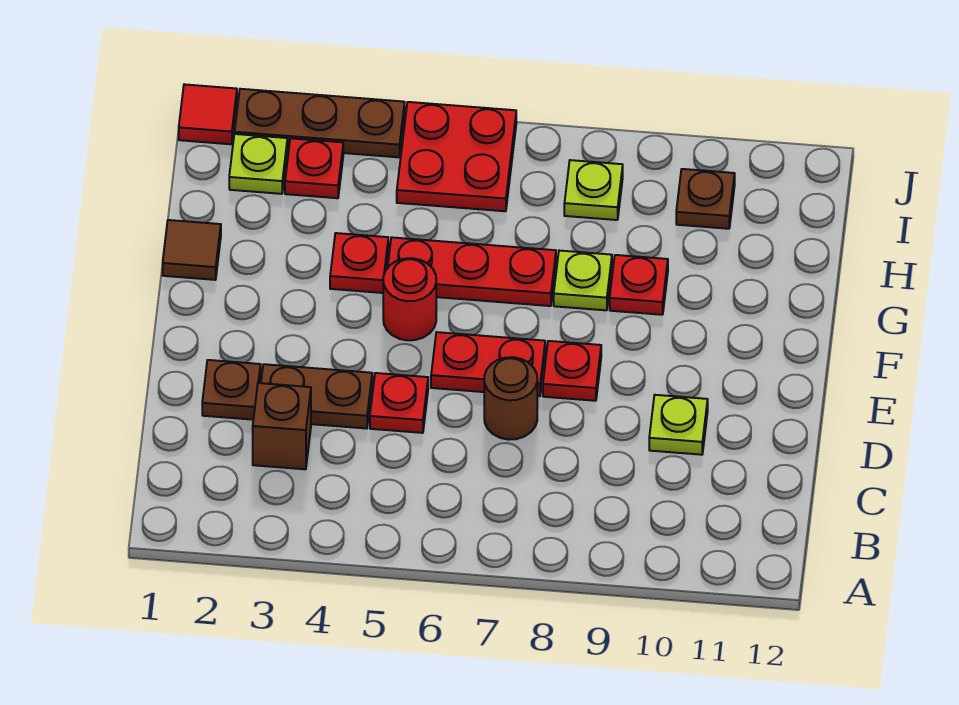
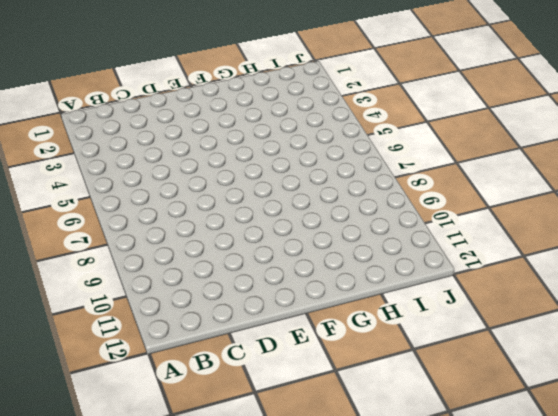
none -> brown brick C3 level 1
none -> brown plate D2 level 1
none -> brown plate D3:D4 level 1

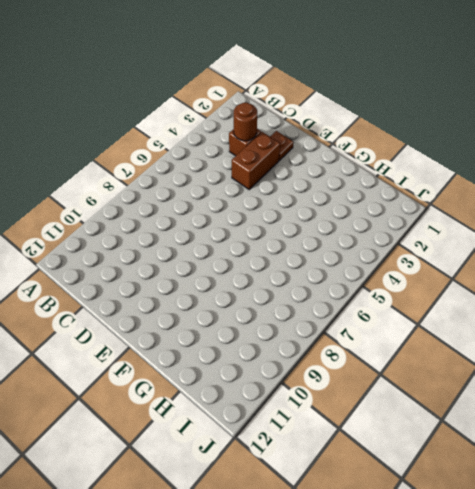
brown round brick C3 level 2 -> brown round brick D7 level 1
brown brick D3:D4 level 1 -> brown plate D3:D4 level 1
none -> red plate D5 level 1
none -> lime plate D10 level 1
none -> red plate E6:E7 level 1

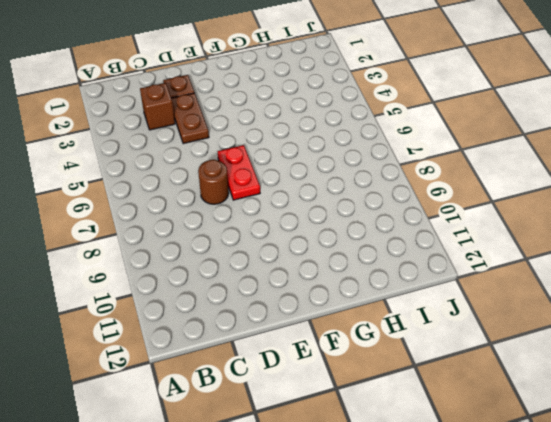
none -> red plate D5 level 1
none -> lime plate D10 level 1
none -> red plate E8 level 1

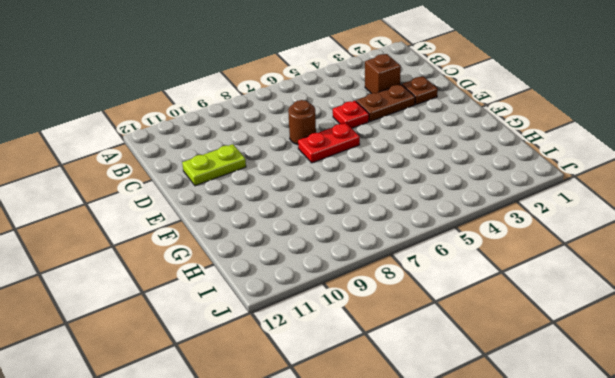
lime plate D10:D11 level 1 -> lime plate D10 level 1
none -> red plate E8 level 1
none -> red round brick F5 level 1
none -> brown tile G1 level 1

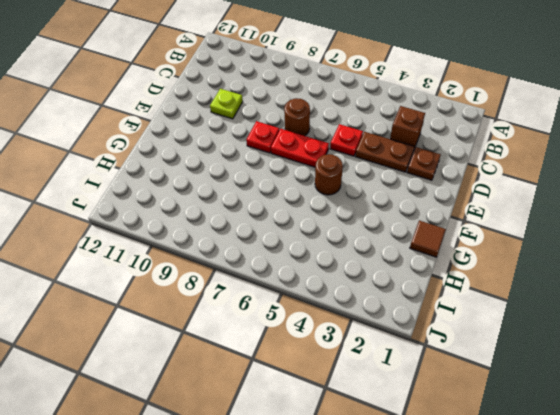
brown round brick F5 level 1 -> red round brick F5 level 1
none -> red plate G4 level 1
none -> red plate G5:G7 level 1
none -> lime plate G8 level 1

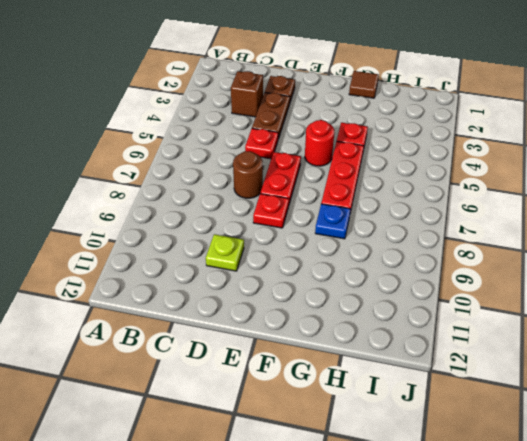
blue plate G8 level 1 -> lime plate G8 level 1
none -> red plate G9 level 1
none -> lime plate I2 level 1
none -> red plate I3 level 1

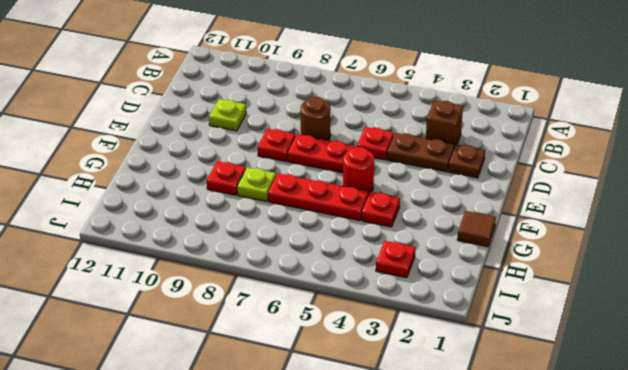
none -> lime plate I2 level 1
none -> red plate I5:J6 level 1
none -> lime plate I8 level 1

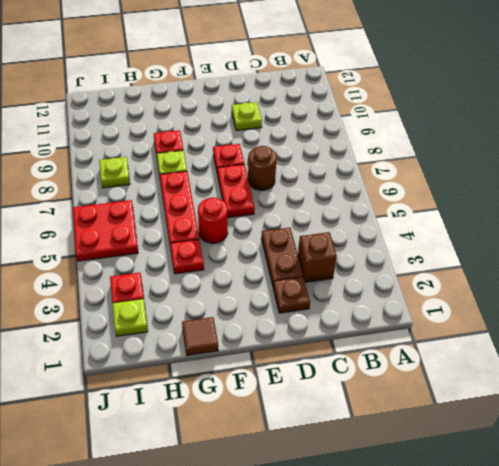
none -> red plate D5 level 1
none -> brown plate I10 level 1
none -> red tile J1 level 1

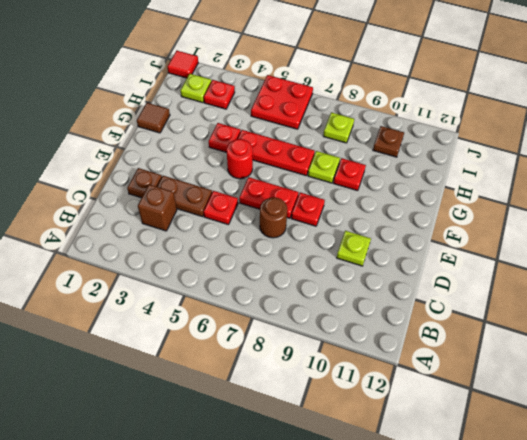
none -> brown plate J2:J4 level 1

